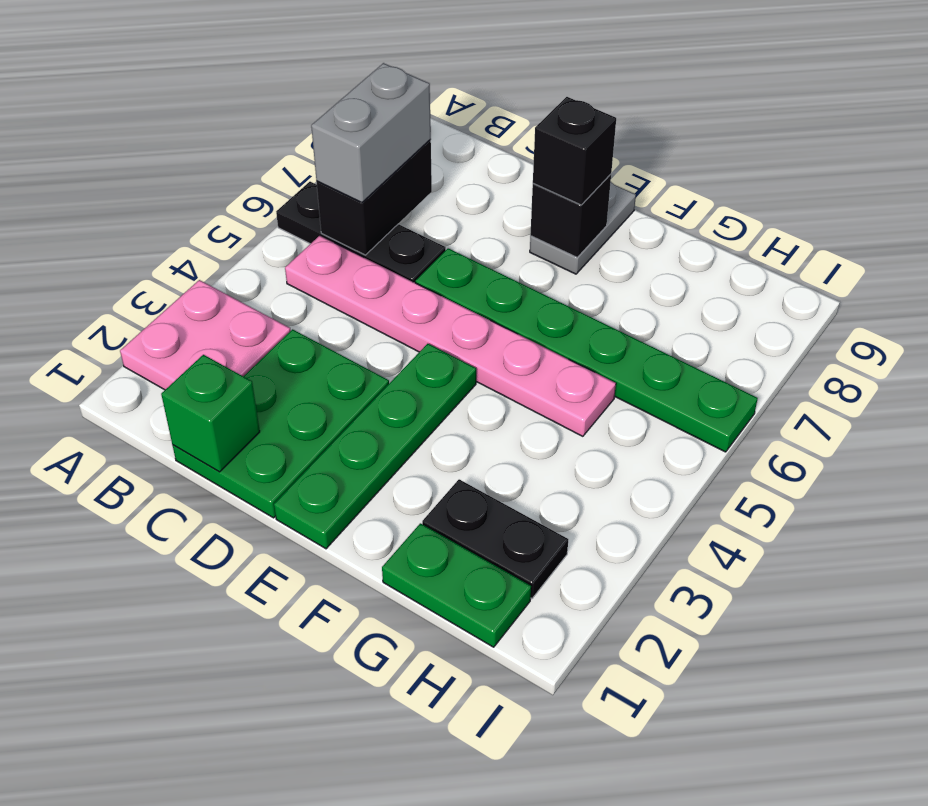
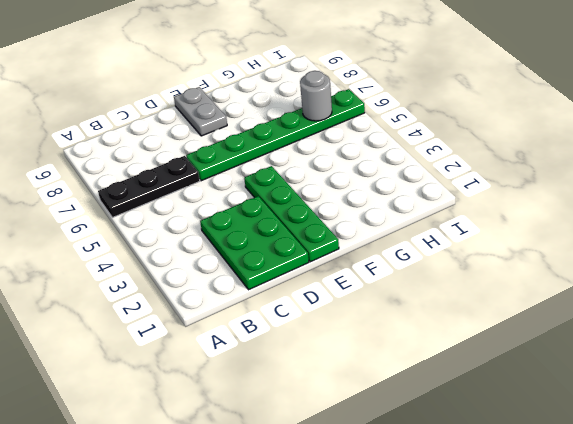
grey round brick H6 level 2 -> none
none -> pink plate A2:B3 level 1
none -> pink plate B5:G5 level 1
none -> green plate G1:H1 level 1

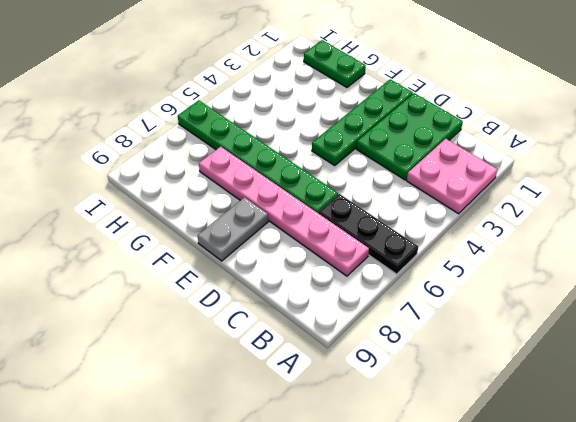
pink plate B7:G7 level 1 -> pink plate B5:G5 level 1
none -> black plate G2:H2 level 1
none -> black brick B6:B7 level 2
none -> green brick C1 level 2

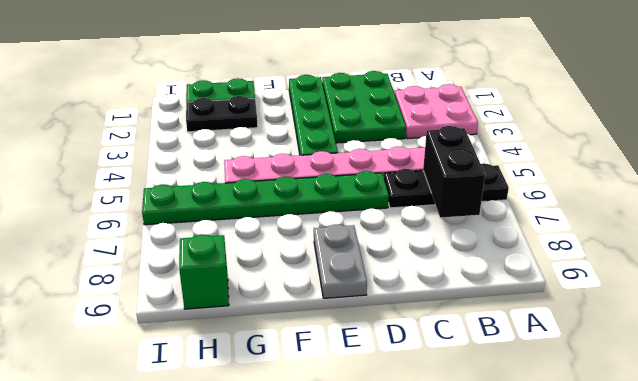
green brick H9 level 1 -> green brick C1 level 2
none -> black brick E8 level 2
none -> grey brick B6:B7 level 3
none -> black brick E8 level 3

